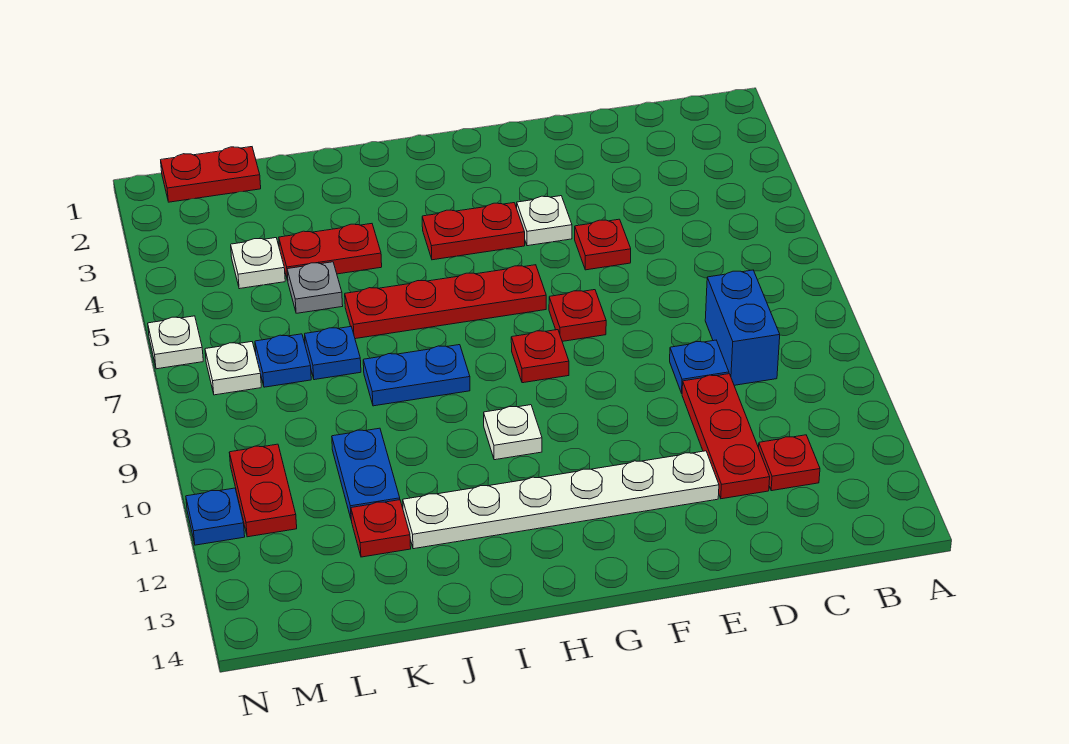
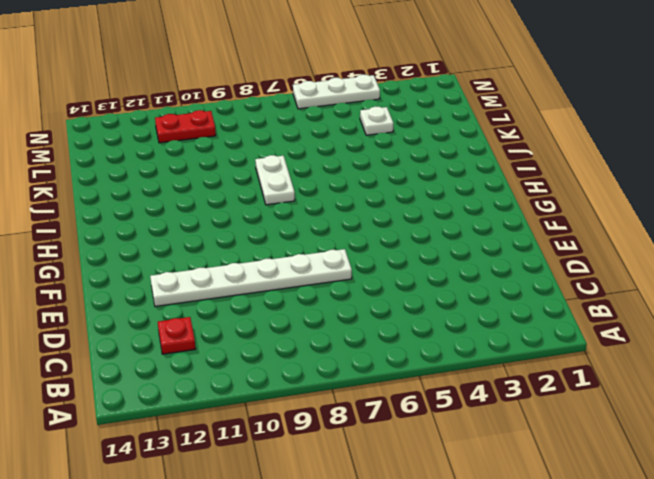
white plate E7:E12 level 1 -> white plate E12:J12 level 1
white plate I8:J8 level 1 -> blue plate I8:J8 level 1
white plate N4:N6 level 1 -> white plate N6 level 1
none -> blue brick C8:C9 level 1
none -> blue plate D9 level 1
none -> red plate D10:D12 level 1

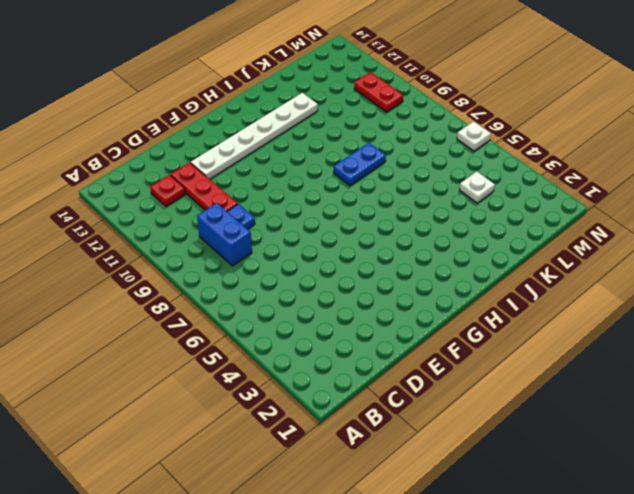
none -> red plate E5 level 1
none -> white plate F4 level 1
none -> red plate F7 level 1

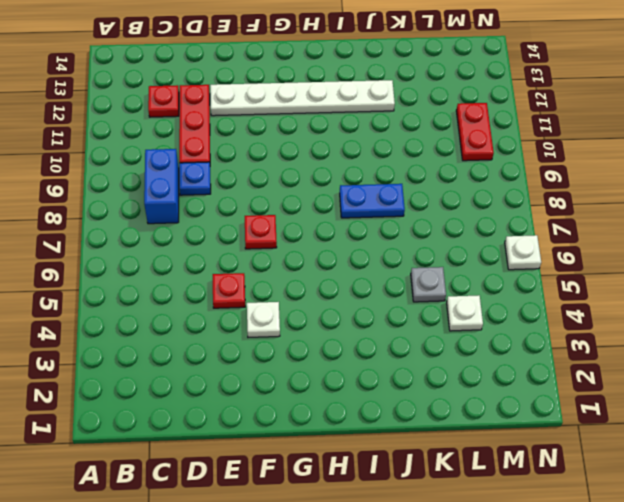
none -> red plate G4:H4 level 1
none -> red plate G6:J6 level 1
none -> red plate G8 level 1

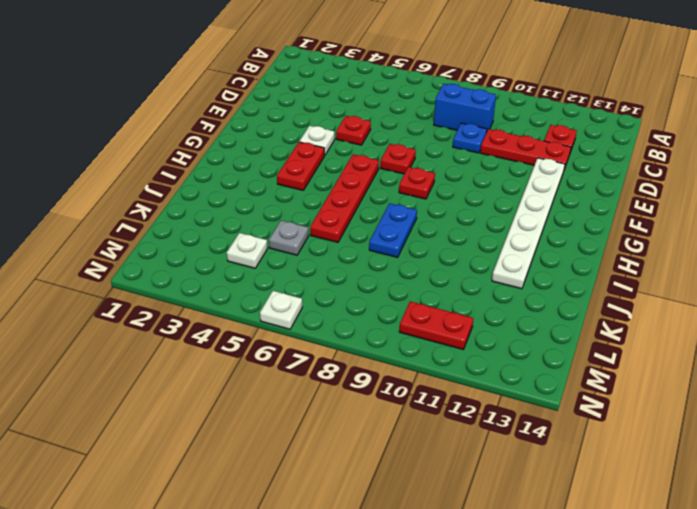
none -> white plate H10 level 1
none -> red plate J4:K4 level 1
none -> blue plate K7 level 1

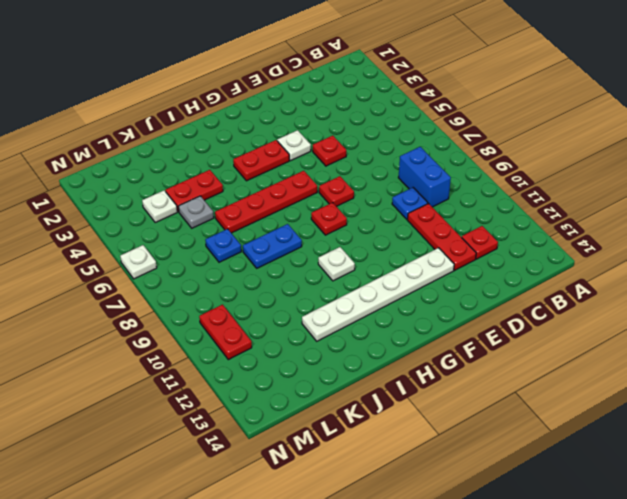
none -> blue plate K10:K11 level 1
none -> red plate K12 level 1
none -> red plate L1:M1 level 1

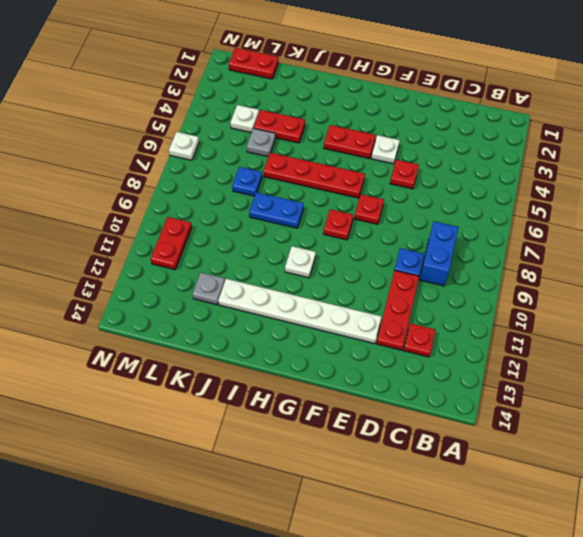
grey plate K12 level 1 -> red plate K12 level 1
none -> blue plate K10:K11 level 1
none -> blue plate L7 level 1
none -> white plate M7 level 1

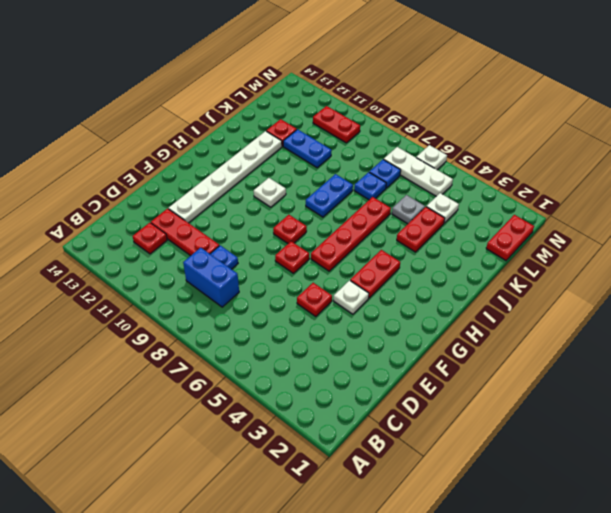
white plate M5:M7 level 1 -> white plate M7 level 1
none -> blue plate N11 level 1

